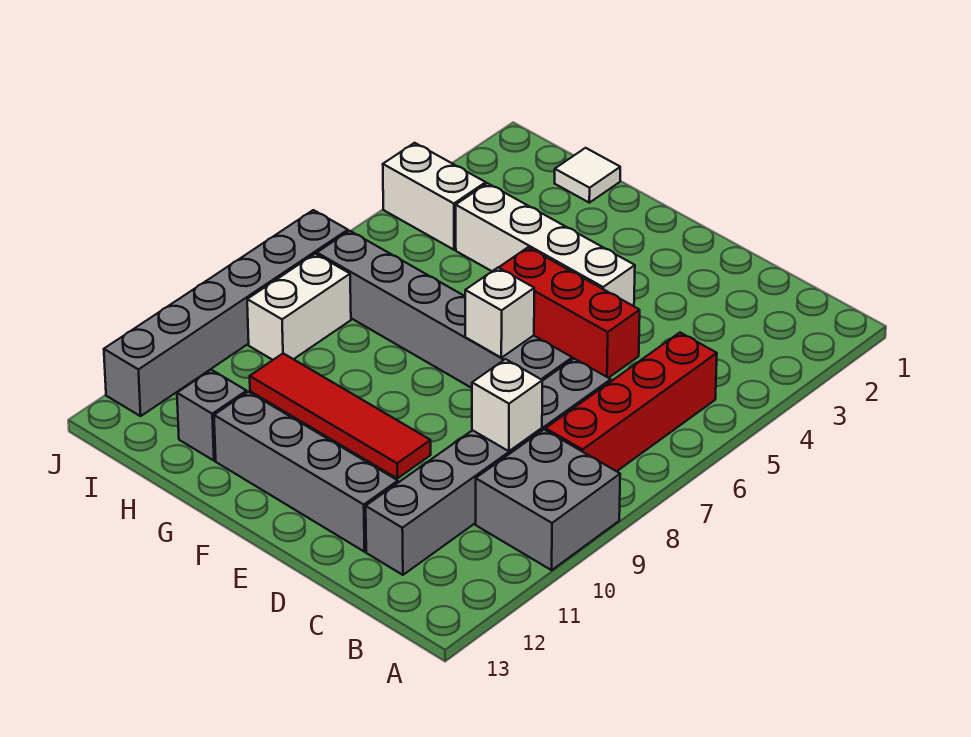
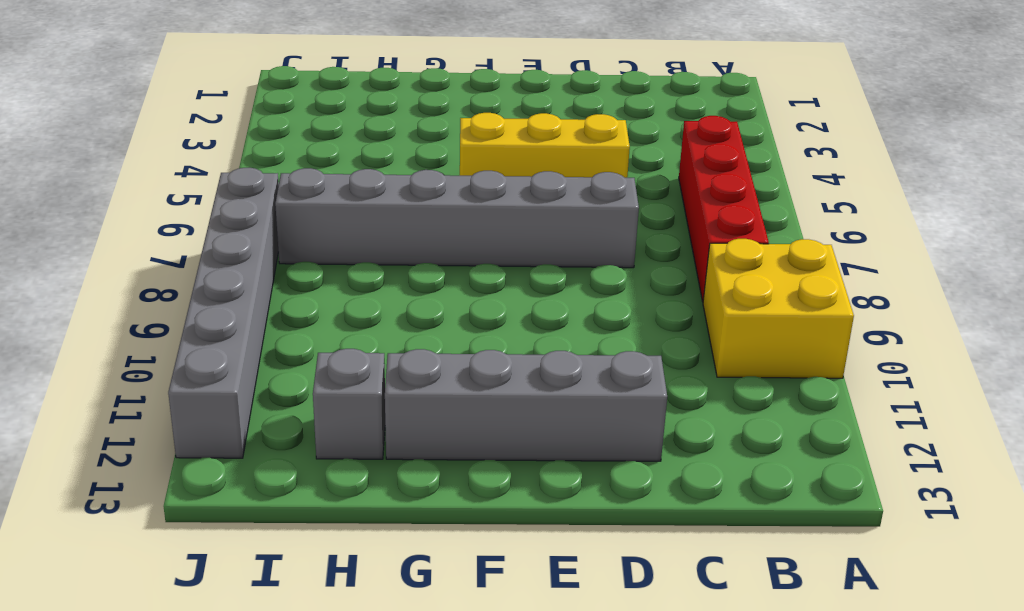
yellow brick A9:B10 level 1 -> grey brick A9:B10 level 1
yellow brick D5:F5 level 1 -> red brick D5:F5 level 1
none -> grey brick C7:C12 level 1
none -> white brick E4:H4 level 1
none -> red tile E10:H10 level 1

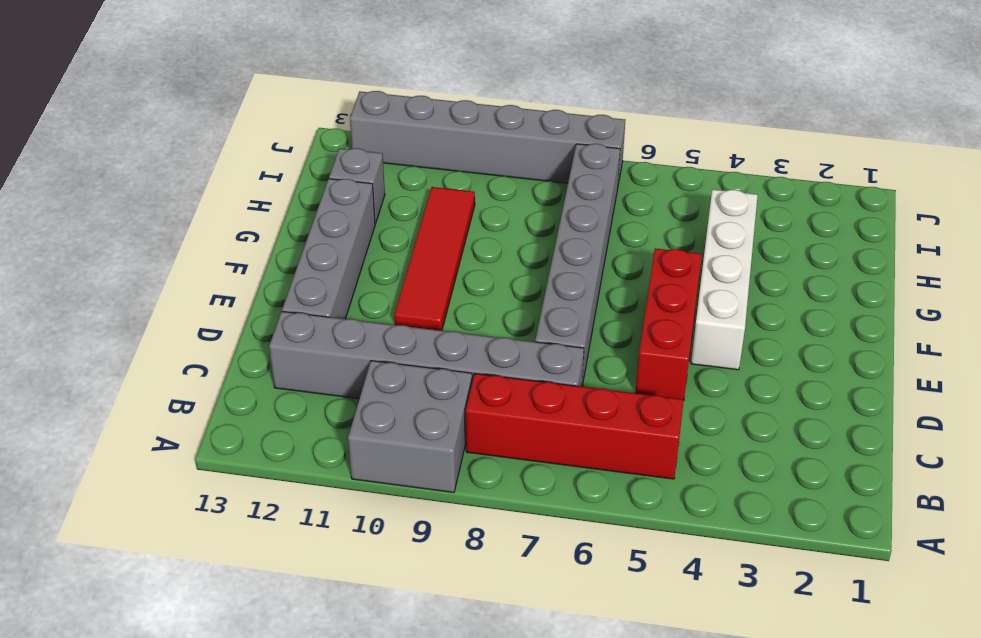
none -> white tile H1 level 1
none -> white brick I4:J4 level 1
none -> white brick I8:I9 level 1

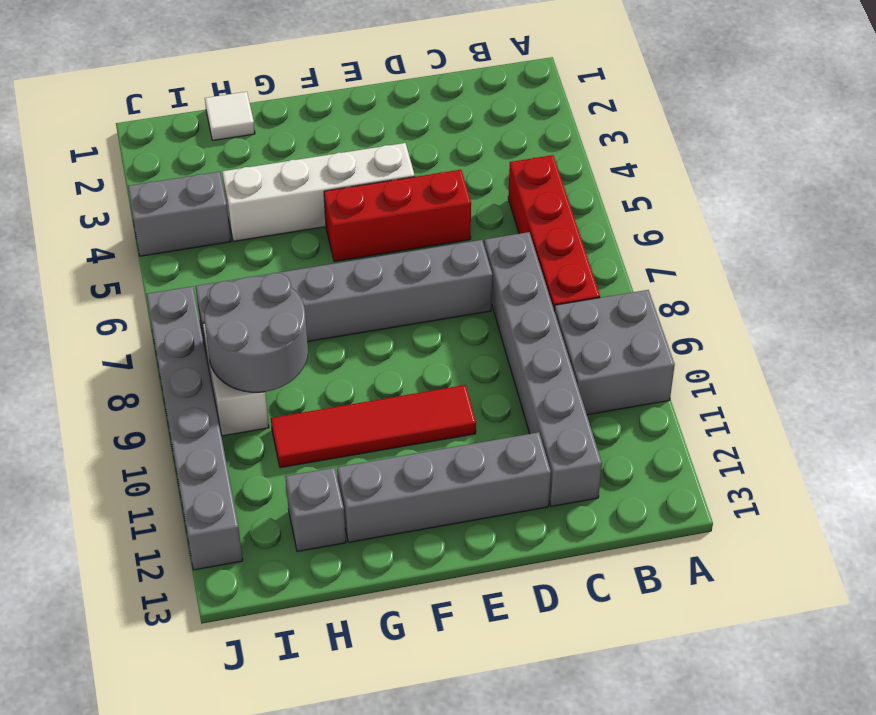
grey round brick H8:I9 level 2 -> none
grey brick I4:J4 level 1 -> white brick I4:J4 level 1
none -> white brick C9 level 2
none -> white brick E7 level 2

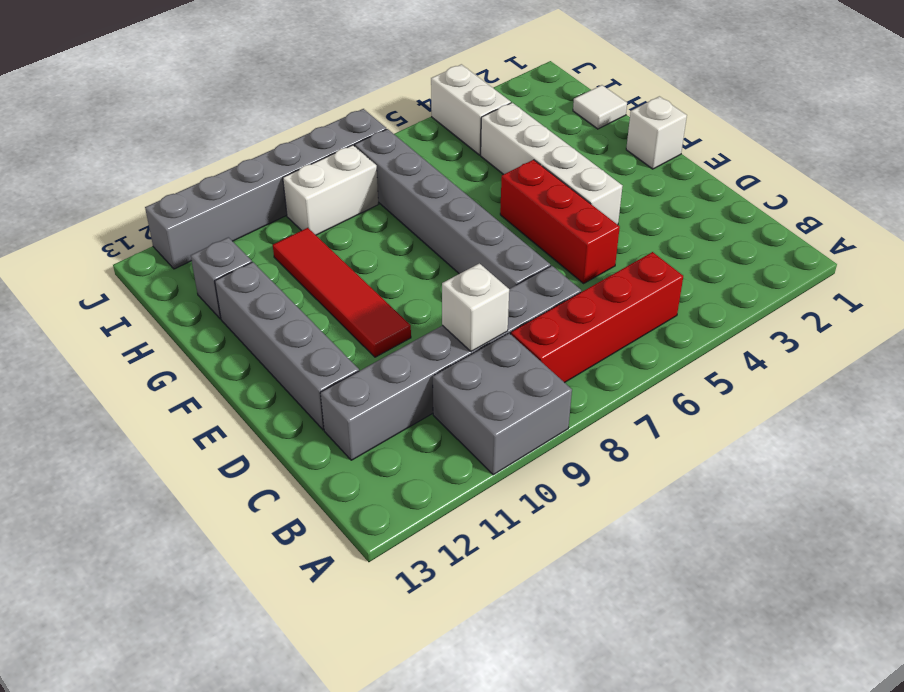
white brick F1 level 1 -> white brick E7 level 2

